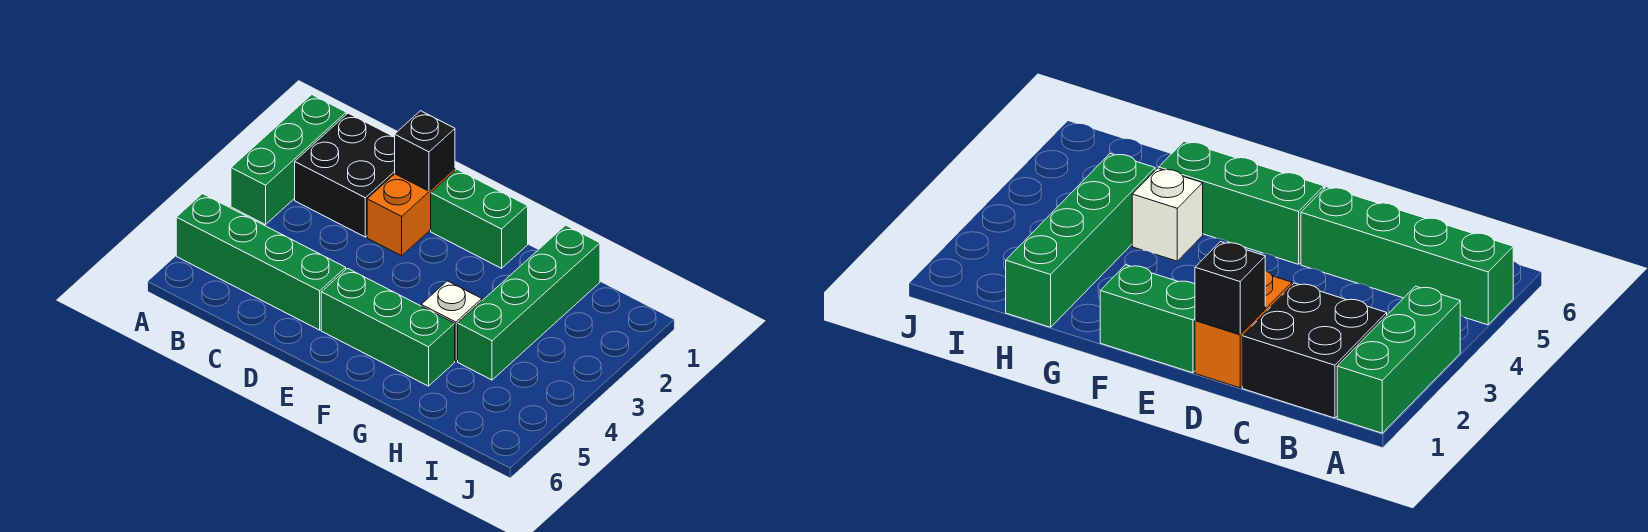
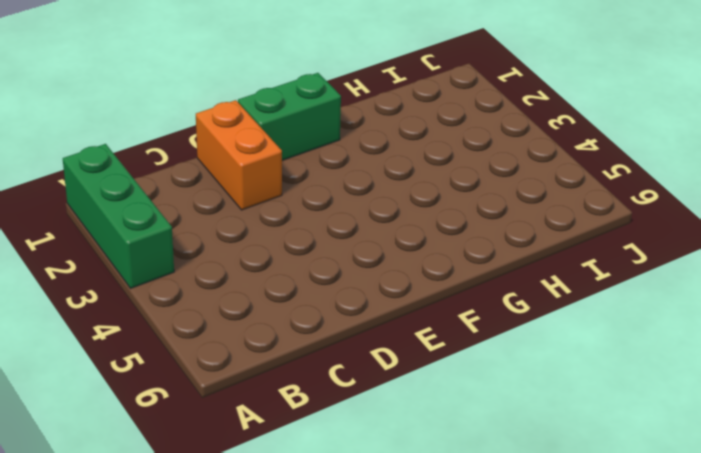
none -> green brick A5:D5 level 1
none -> black brick B1:C2 level 1

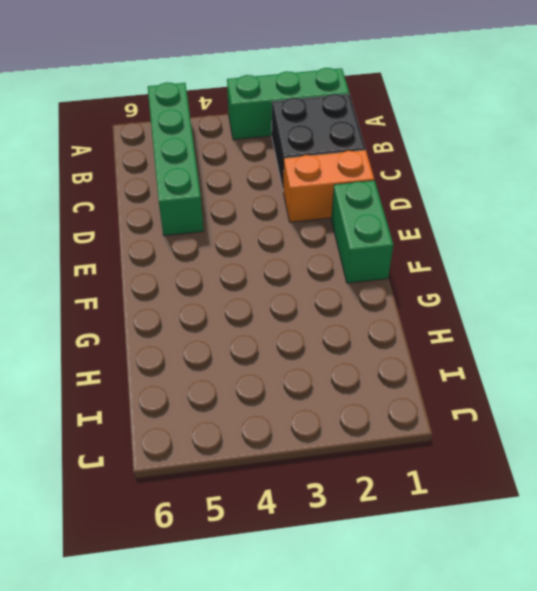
none -> green brick E5:G5 level 1
none -> white brick G4 level 1

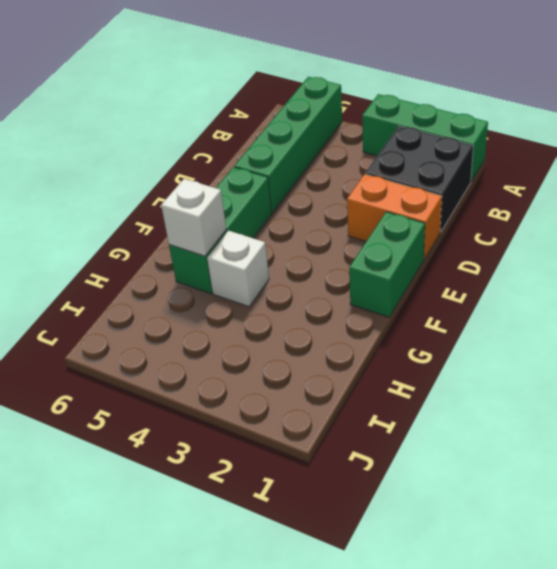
white brick G5 level 2 -> none
none -> green brick H1:H4 level 1
none -> black brick D1 level 2

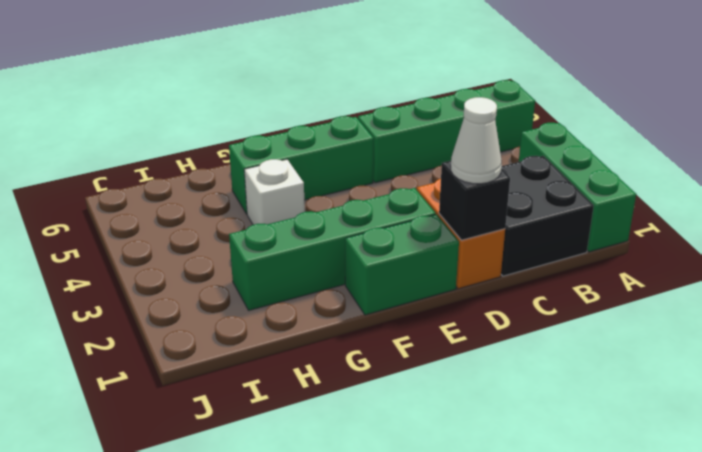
white cone D1 level 3 -> none
green brick E2:H2 level 1 -> green brick H1:H4 level 1

